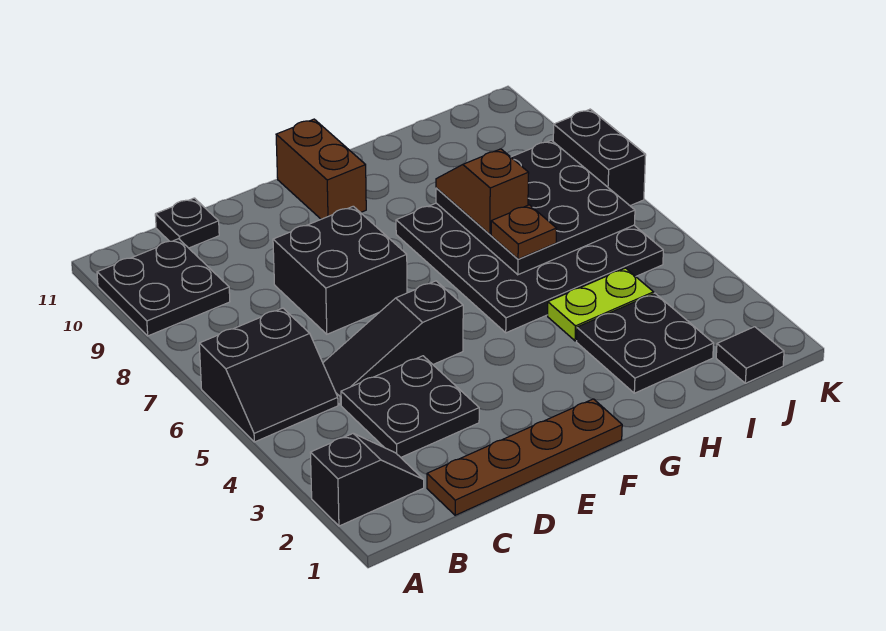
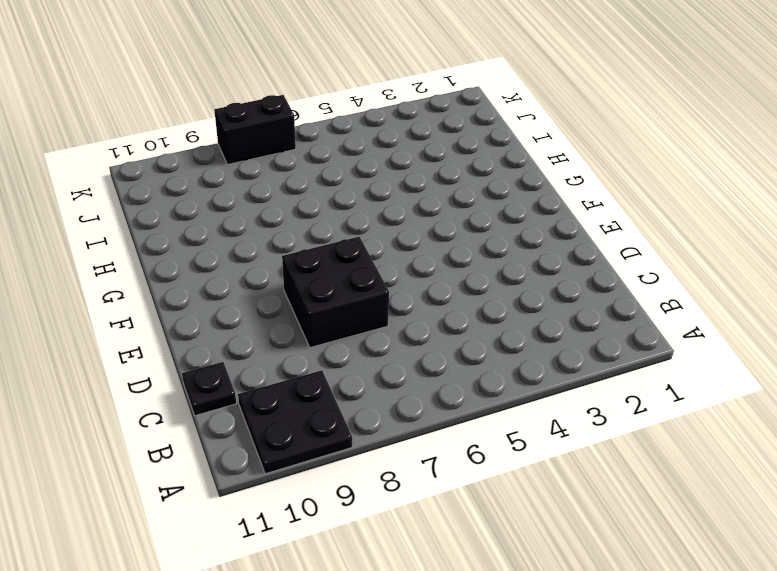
none -> black slope A2:B2 level 1 top A
none -> black slope A5:B6 level 1 top 6
none -> brown plate C1:F1 level 1

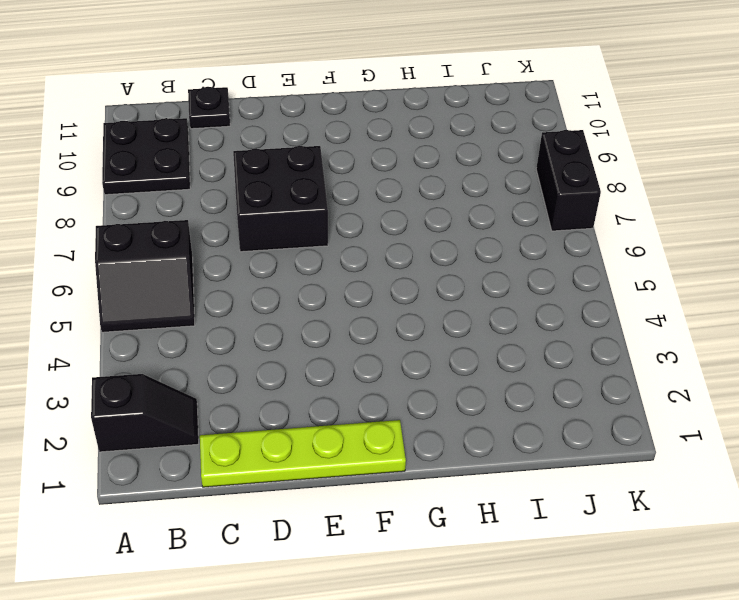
lime plate C1:F1 level 1 -> brown plate C1:F1 level 1
none -> black plate C3:D4 level 1
none -> black slope C5:E5 level 1 top E
none -> brown brick F10:F11 level 1

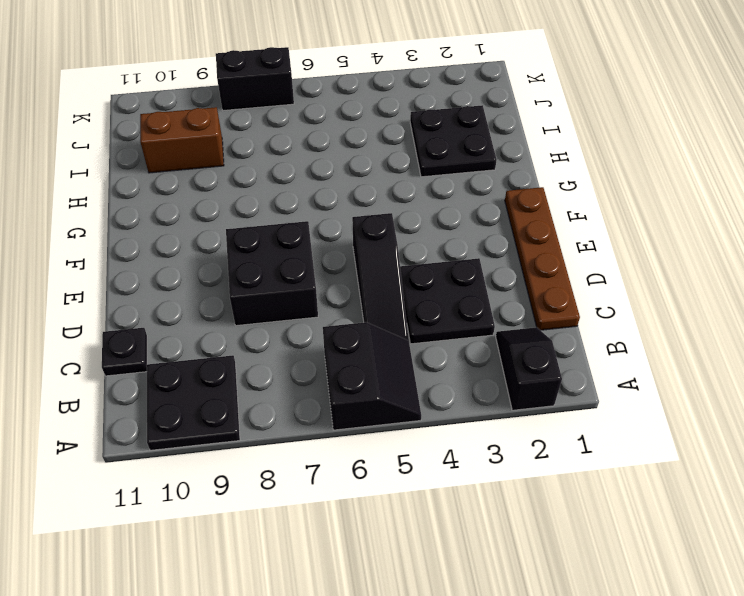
brown brick I9:I10 level 1 -> brown brick F10:F11 level 1
none -> black plate G5:J8 level 1
none -> lime plate H4:I4 level 1
none -> black tile J1 level 1

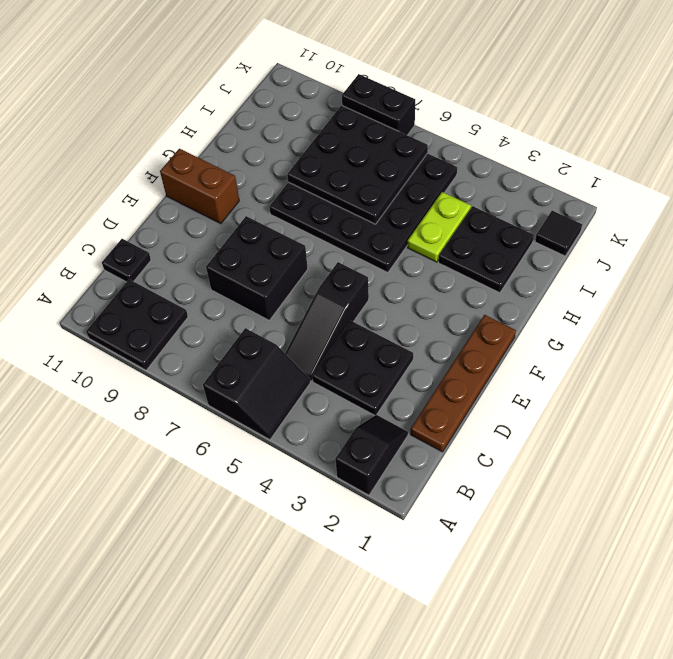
none -> brown plate H6 level 3
none -> brown slope H7:H8 level 3 top 7

